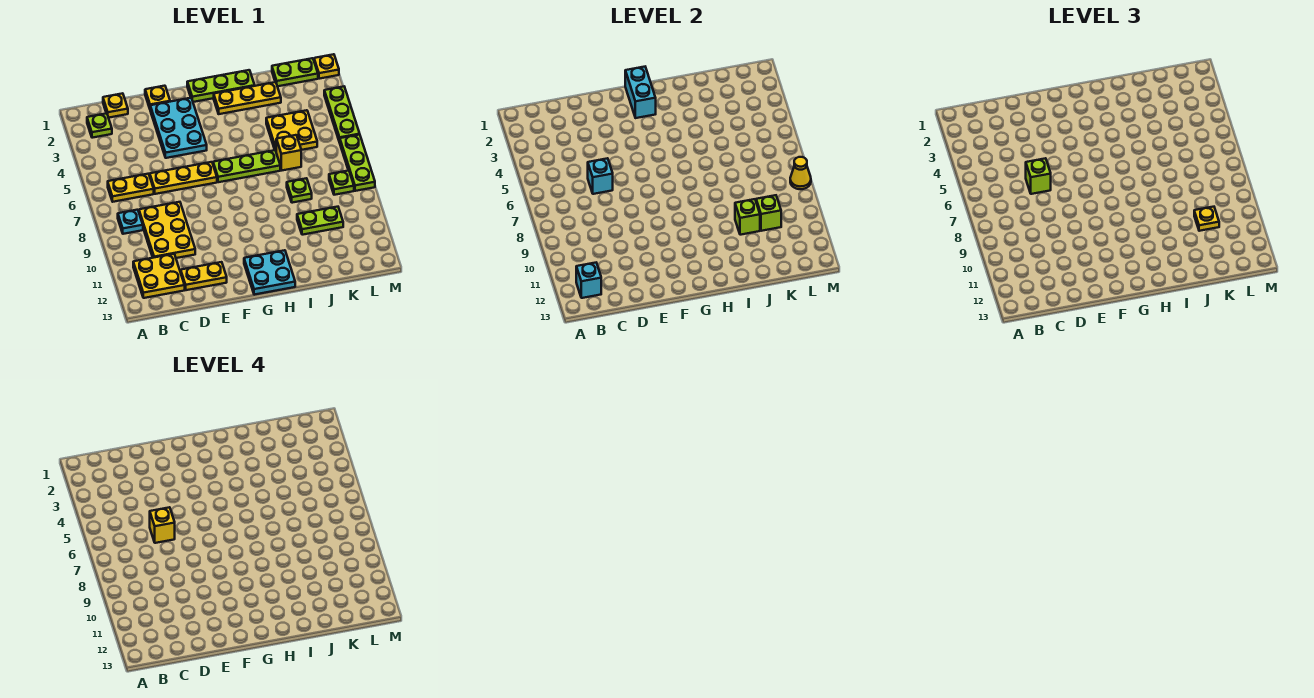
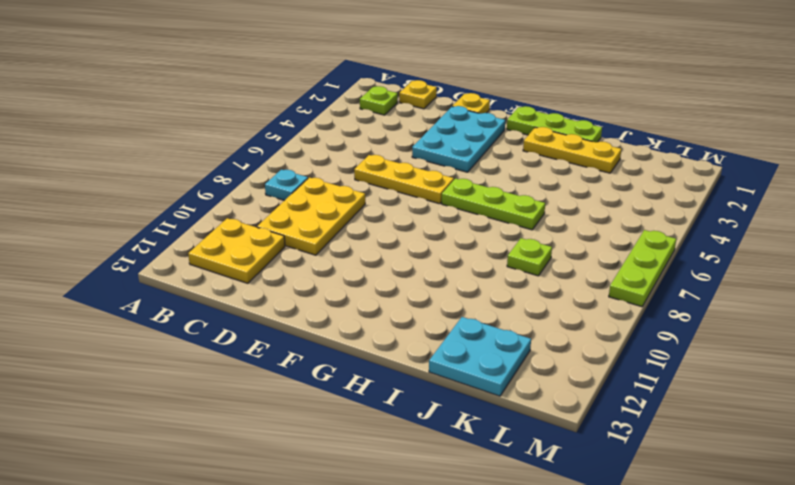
cyan plate J12:K13 level 1 -> cyan plate G12:H13 level 1
none -> yellow plate B6:C6 level 1
none -> yellow plate D12:E12 level 1
none -> yellow plate J4:K5 level 1
none -> yellow brick J6 level 1

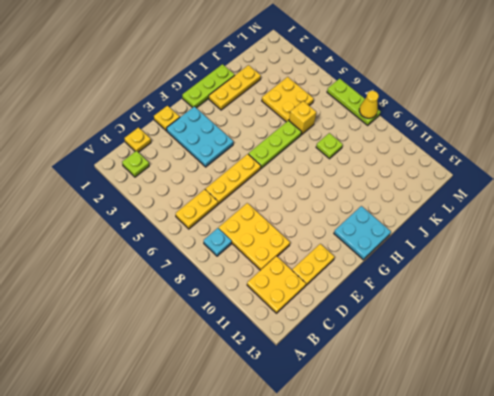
none -> lime plate J10:K10 level 1
none -> lime plate K1:L1 level 1
none -> lime plate L8 level 1
none -> yellow plate M1 level 1

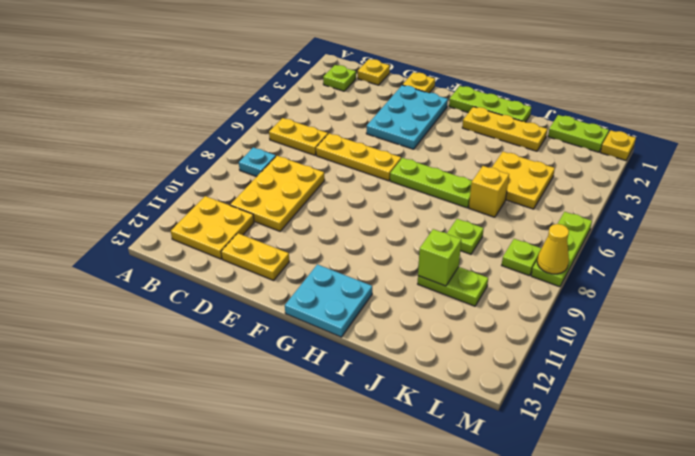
none -> lime plate M3:M5 level 1
none -> cyan brick B12 level 2
none -> cyan brick D6 level 2
none -> cyan brick G1:G2 level 2

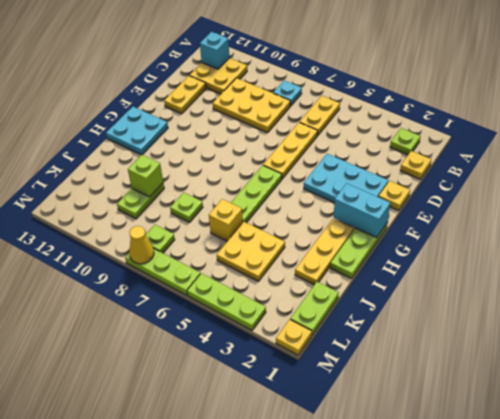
none -> cyan brick D6 level 2
none -> lime brick K10 level 2
none -> lime brick D6 level 3
none -> yellow plate K10 level 3

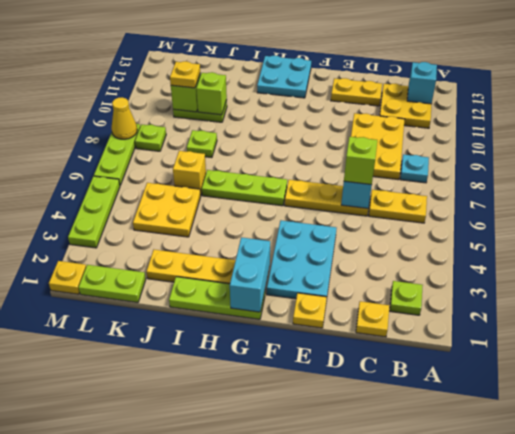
none -> yellow brick D6 level 4

